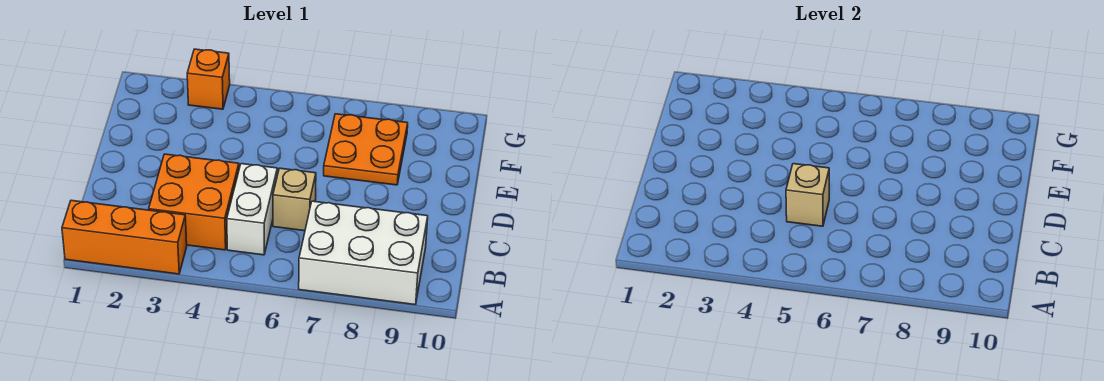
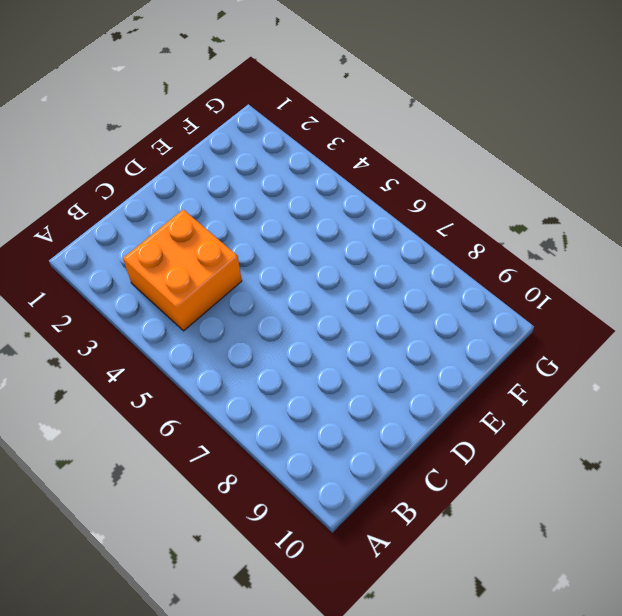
none -> orange brick A1:A3 level 1
none -> white brick A7:B9 level 1

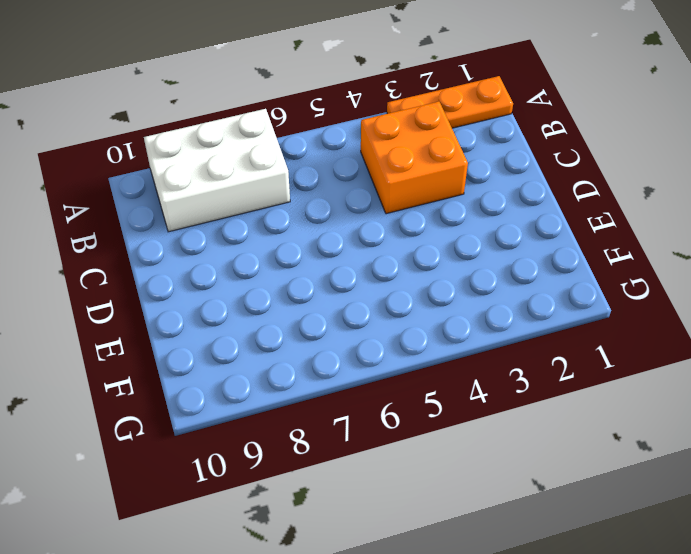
orange plate A1:A3 level 1 -> orange brick A1:A3 level 1
none -> white brick B5:C5 level 1
none -> tan brick C6 level 1

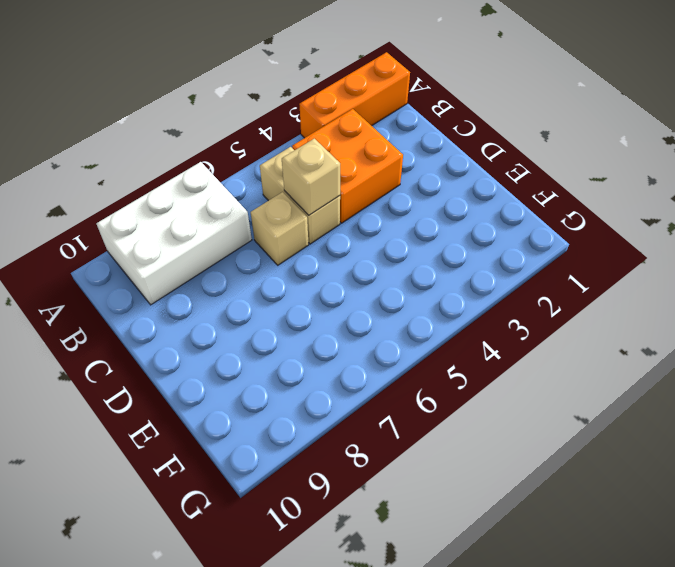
tan brick B5:C5 level 1 -> white brick B5:C5 level 1
none -> orange plate E7:F8 level 1
none -> orange brick G3 level 1

